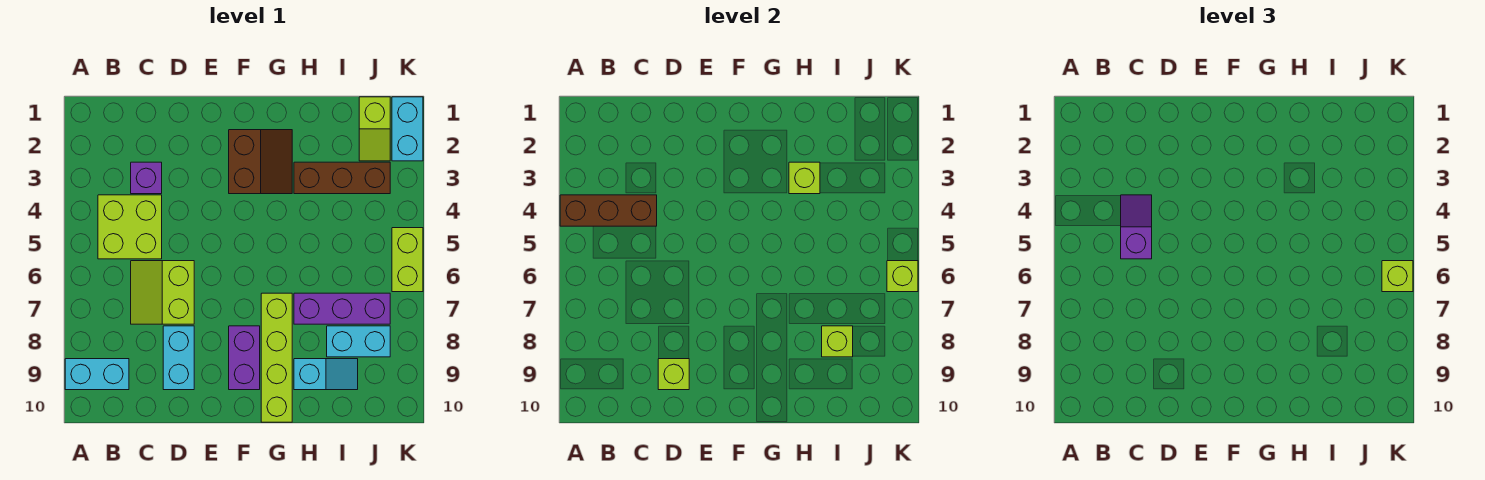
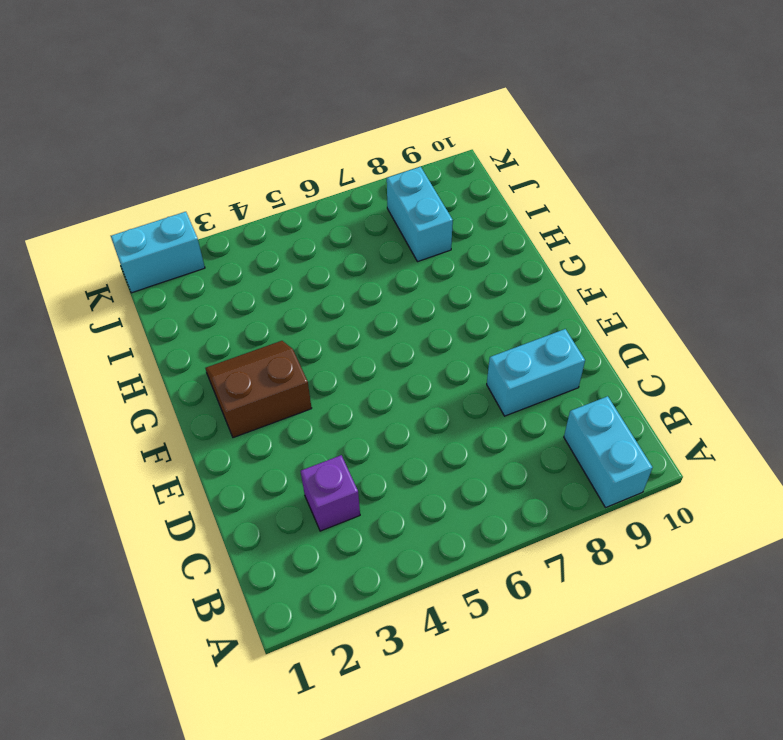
none -> lime brick B4:C5 level 1
none -> lime slope C6:D7 level 1 top D
none -> purple brick F8:F9 level 1

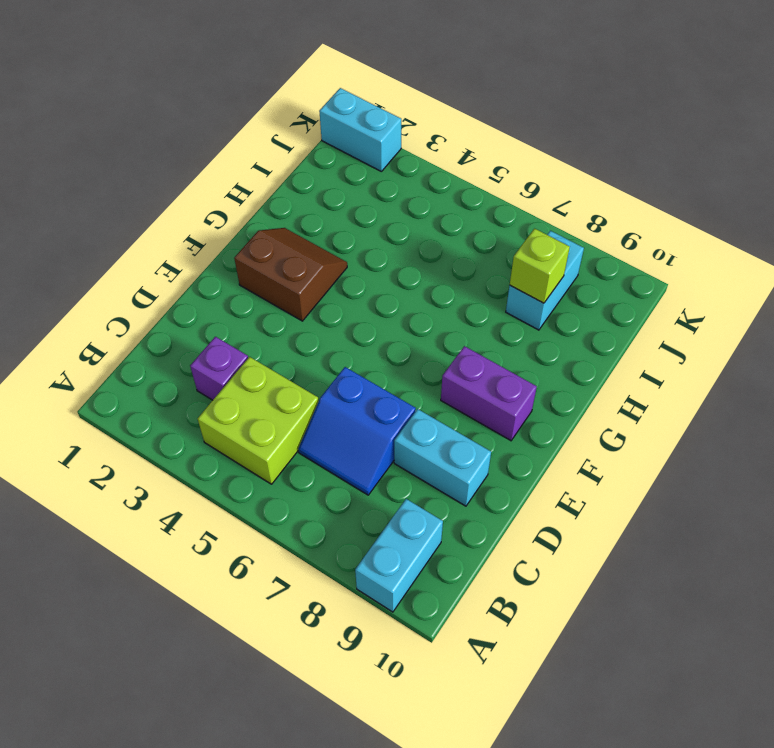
blue slope C6:D7 level 1 top D -> lime slope C6:D7 level 1 top D
none -> lime brick G7:G10 level 1
none -> brown brick H3:J3 level 1
none -> purple brick H7:J7 level 1

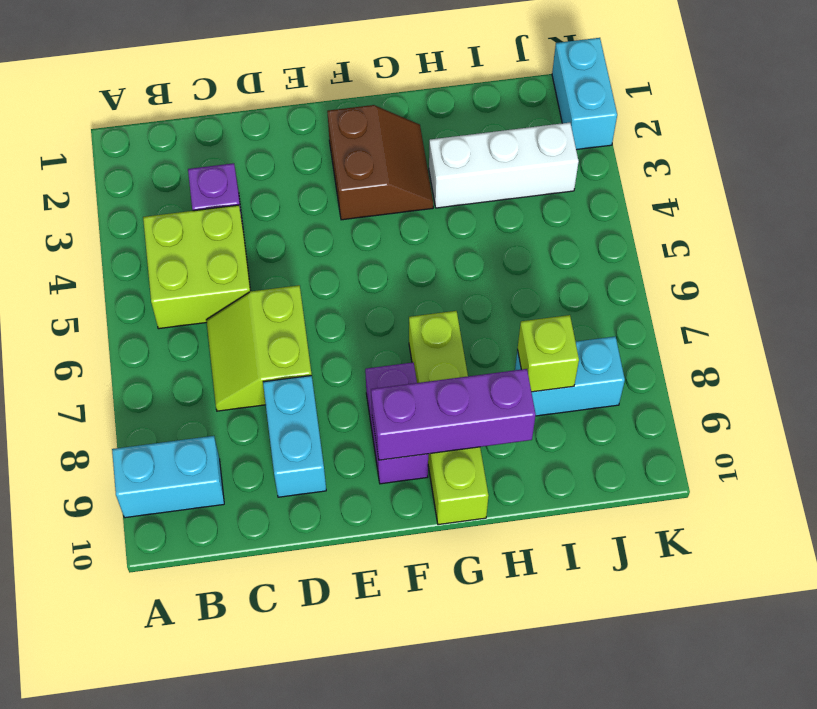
purple brick F9:H9 level 2 -> purple brick H7:J7 level 1
white brick H3:J3 level 1 -> brown brick H3:J3 level 1
none -> cyan slope H9:I9 level 1 top H
none -> lime slope J1:J2 level 1 top 1
none -> lime brick K5:K6 level 1

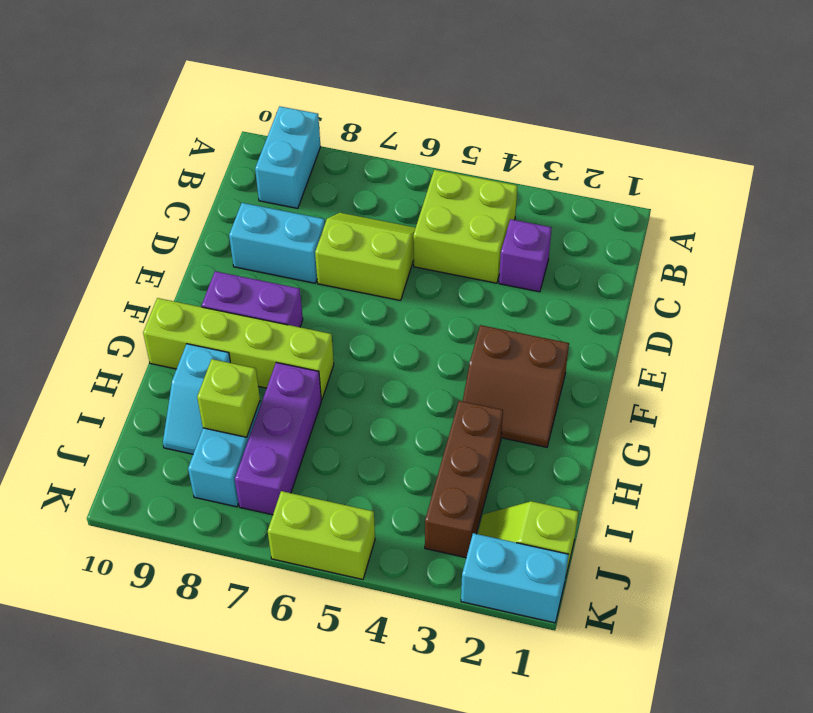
none -> brown brick A4:C4 level 2
none -> lime brick D9 level 2
none -> lime brick H3 level 2

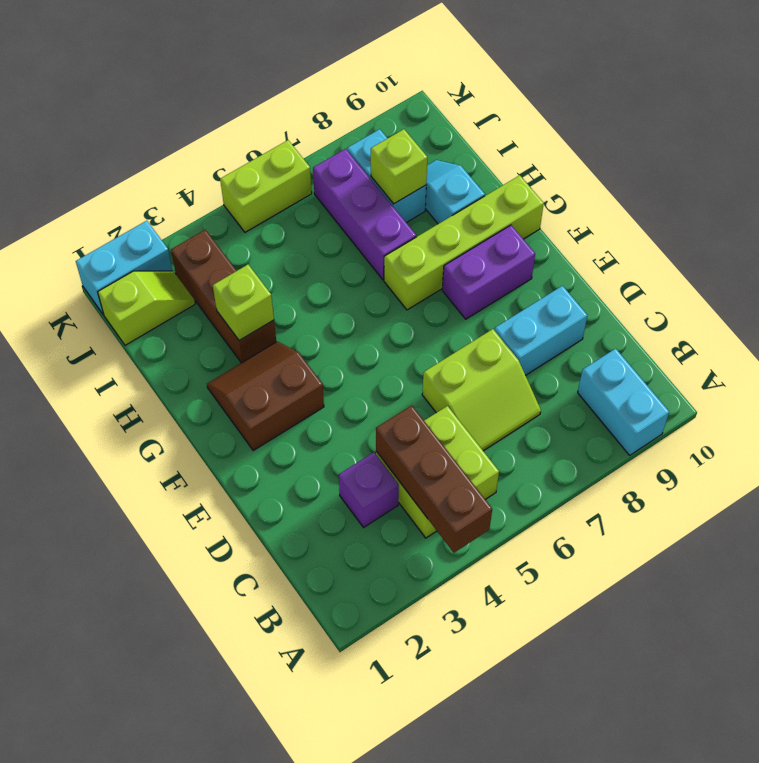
none -> lime brick D9 level 2
none -> lime brick K6 level 2
none -> purple slope C4:C5 level 3 top 5

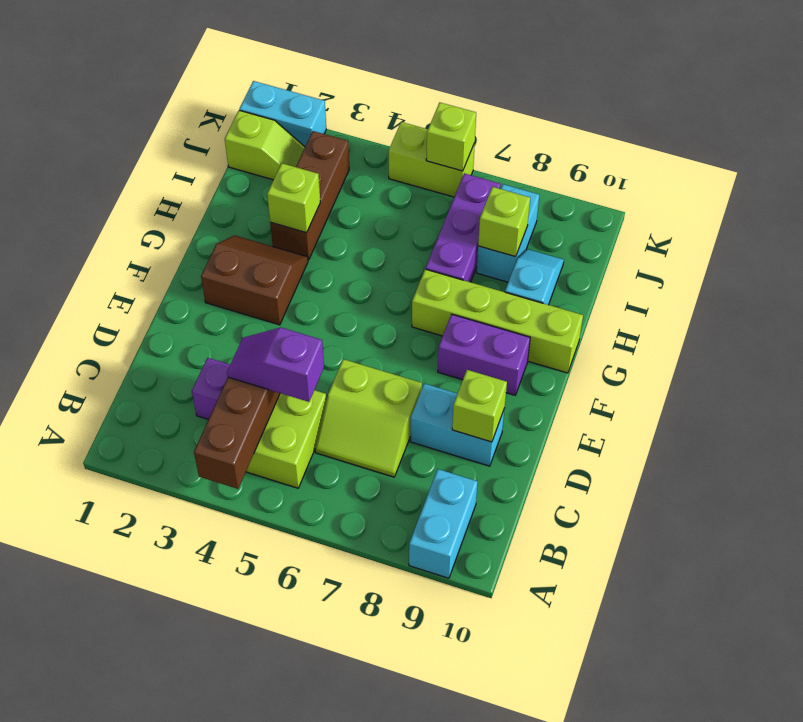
none -> lime brick K6 level 3

